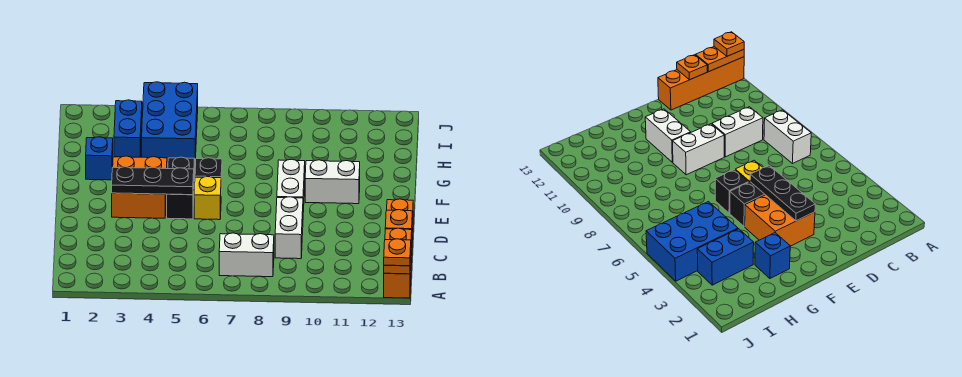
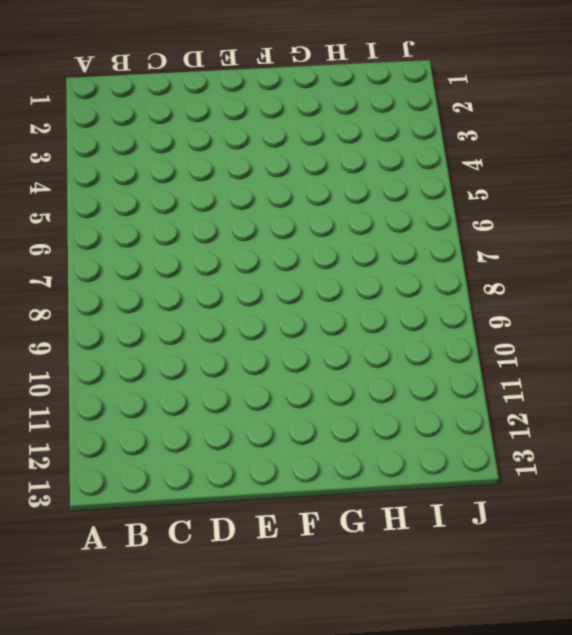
none -> orange brick A13:D13 level 1
none -> white brick B7:B8 level 1
none -> white brick C9:D9 level 1

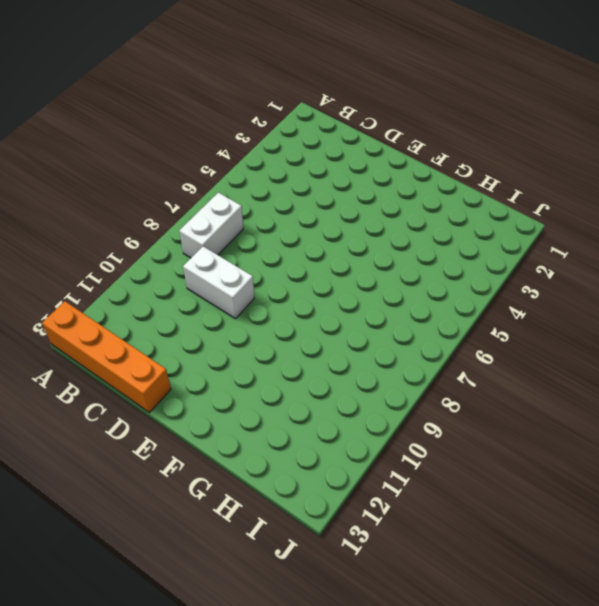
none -> orange brick E3:F4 level 1
none -> black brick E5:F5 level 1
none -> yellow brick E6 level 1

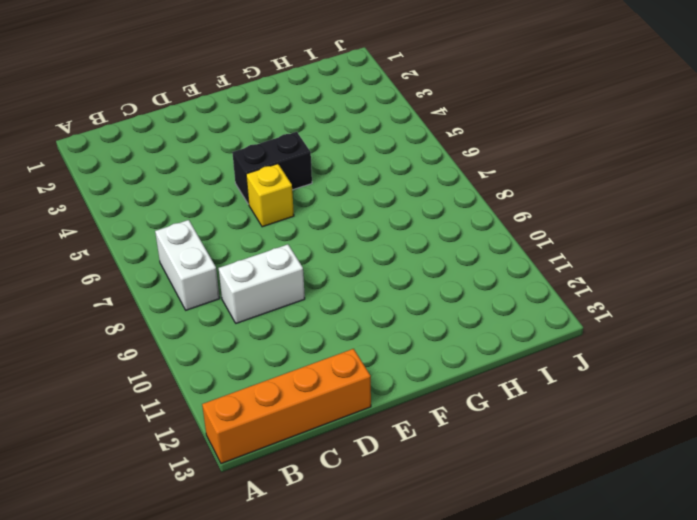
none -> orange brick E3:F4 level 1
none -> white brick E9:F9 level 1
none -> black brick F6 level 1

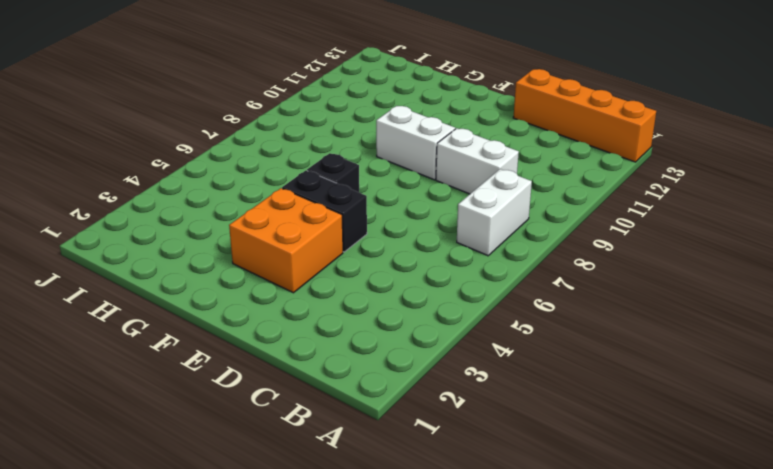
none -> yellow brick E6 level 1
none -> white brick F10:F11 level 1
none -> blue brick G2 level 1

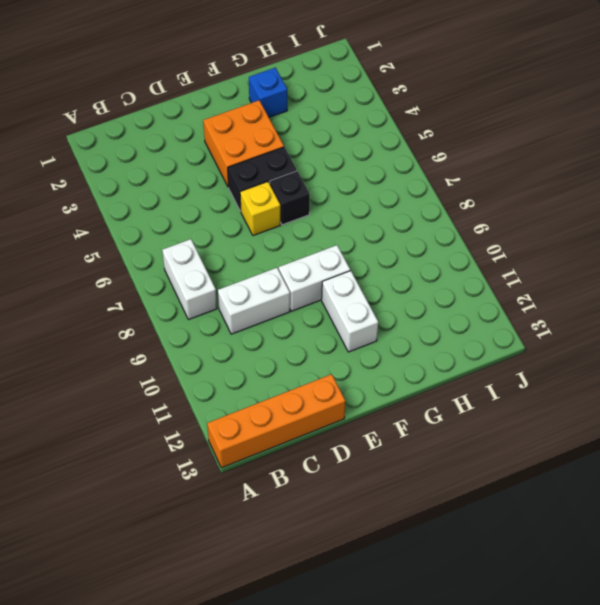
none -> blue brick H3:I3 level 1
none -> blue brick H4:J5 level 1
none -> orange plate A13:B13 level 2

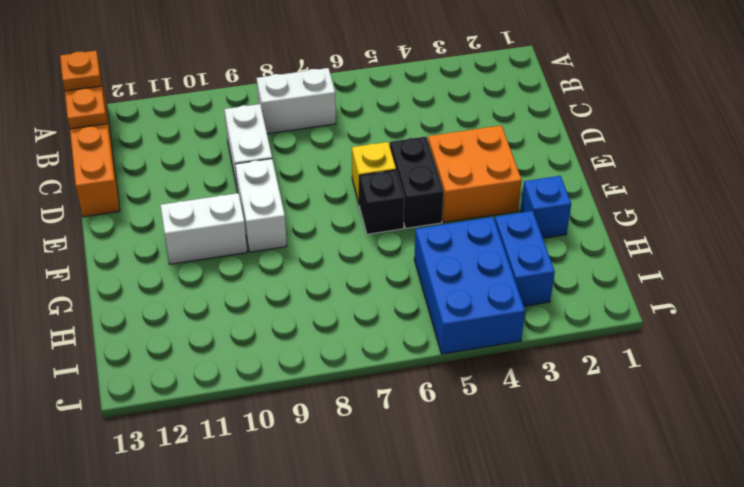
none -> orange plate C13 level 2
none -> black plate E3:E5 level 2

